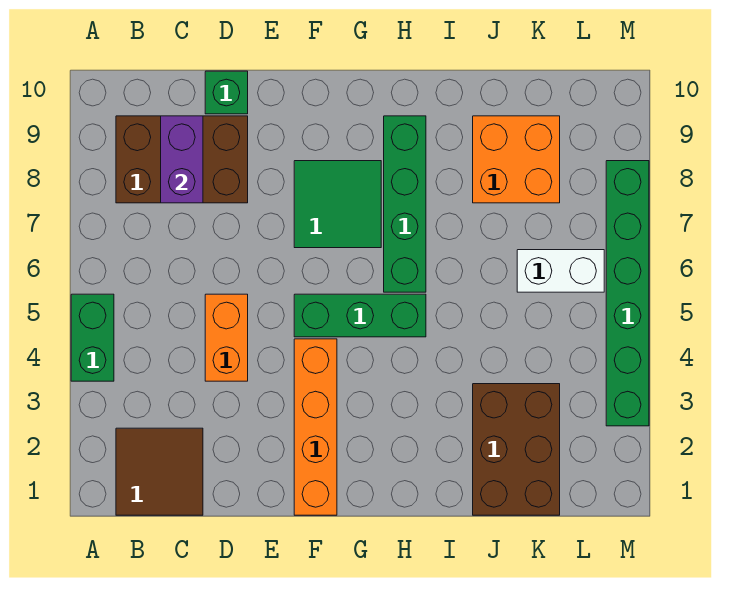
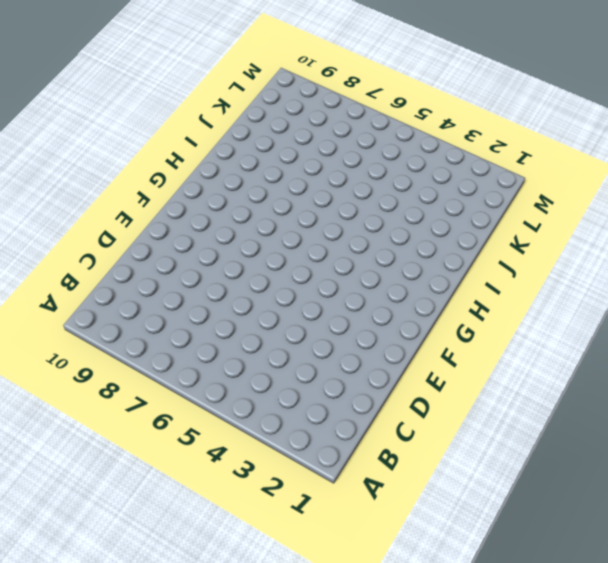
none -> green brick A4:A5 level 1
none -> brown tile B1:C2 level 1
none -> brown brick B8:D9 level 1

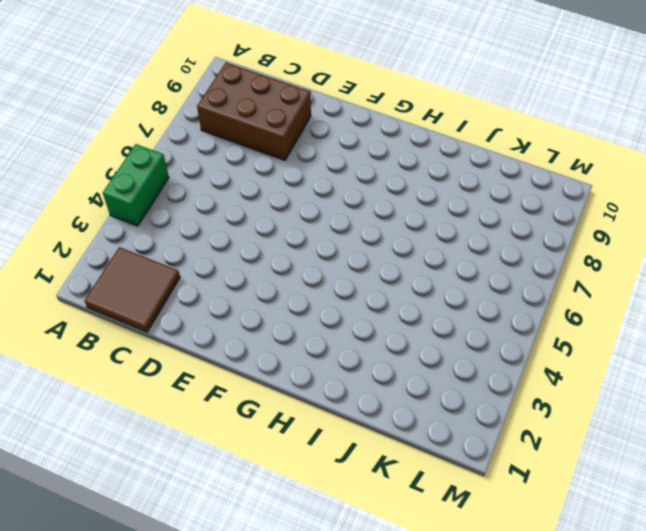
none -> orange brick D4:D5 level 1
none -> green brick D10 level 1
none -> orange brick F1:F4 level 1

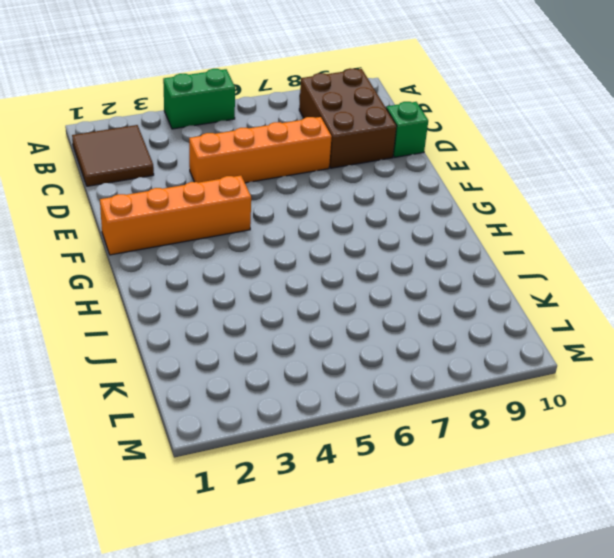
orange brick D4:D7 level 1 -> orange brick D4:D5 level 1
none -> green brick F5:H5 level 1
none -> green tile F7:G8 level 1
none -> green brick H6:H9 level 1

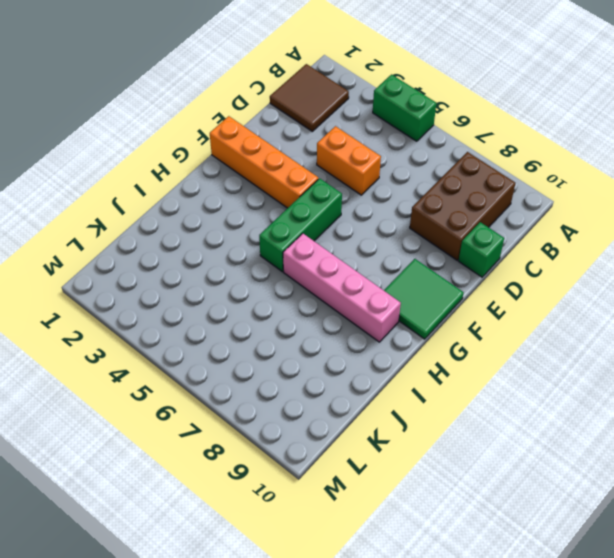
green tile F9:G10 level 1 -> green tile F7:G8 level 1
pink brick H6:H9 level 1 -> green brick H6:H9 level 1
none -> brown brick J1:K3 level 1
none -> orange brick J8:K9 level 1
none -> white brick K6:L6 level 1

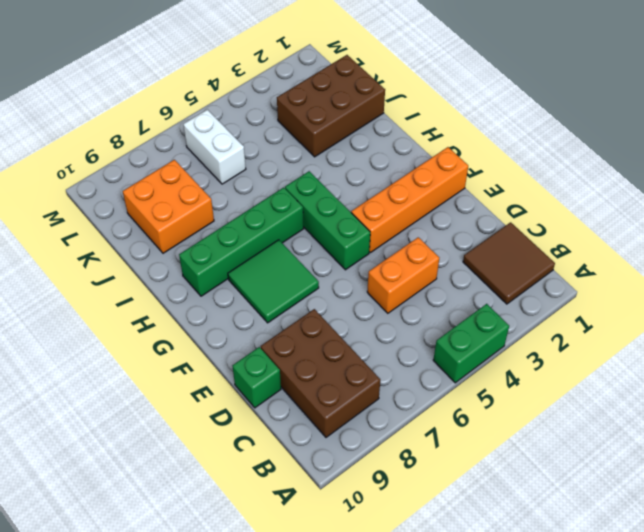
none -> green brick M3:M8 level 1
none -> purple brick C8:C9 level 2

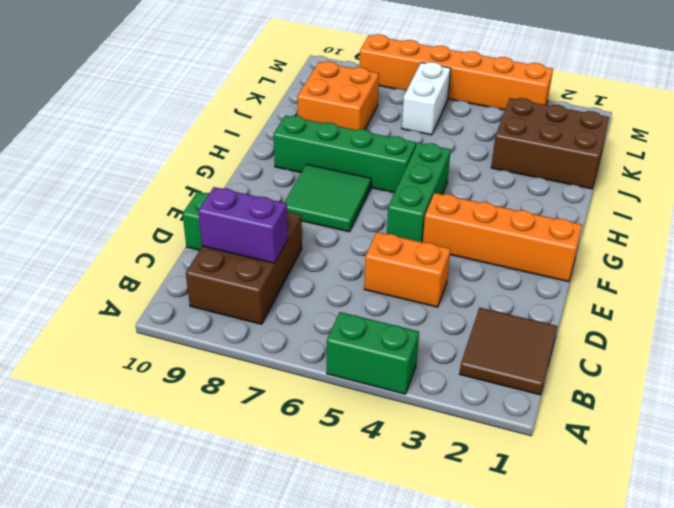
orange brick M3:M8 level 1 -> green brick M3:M8 level 1

